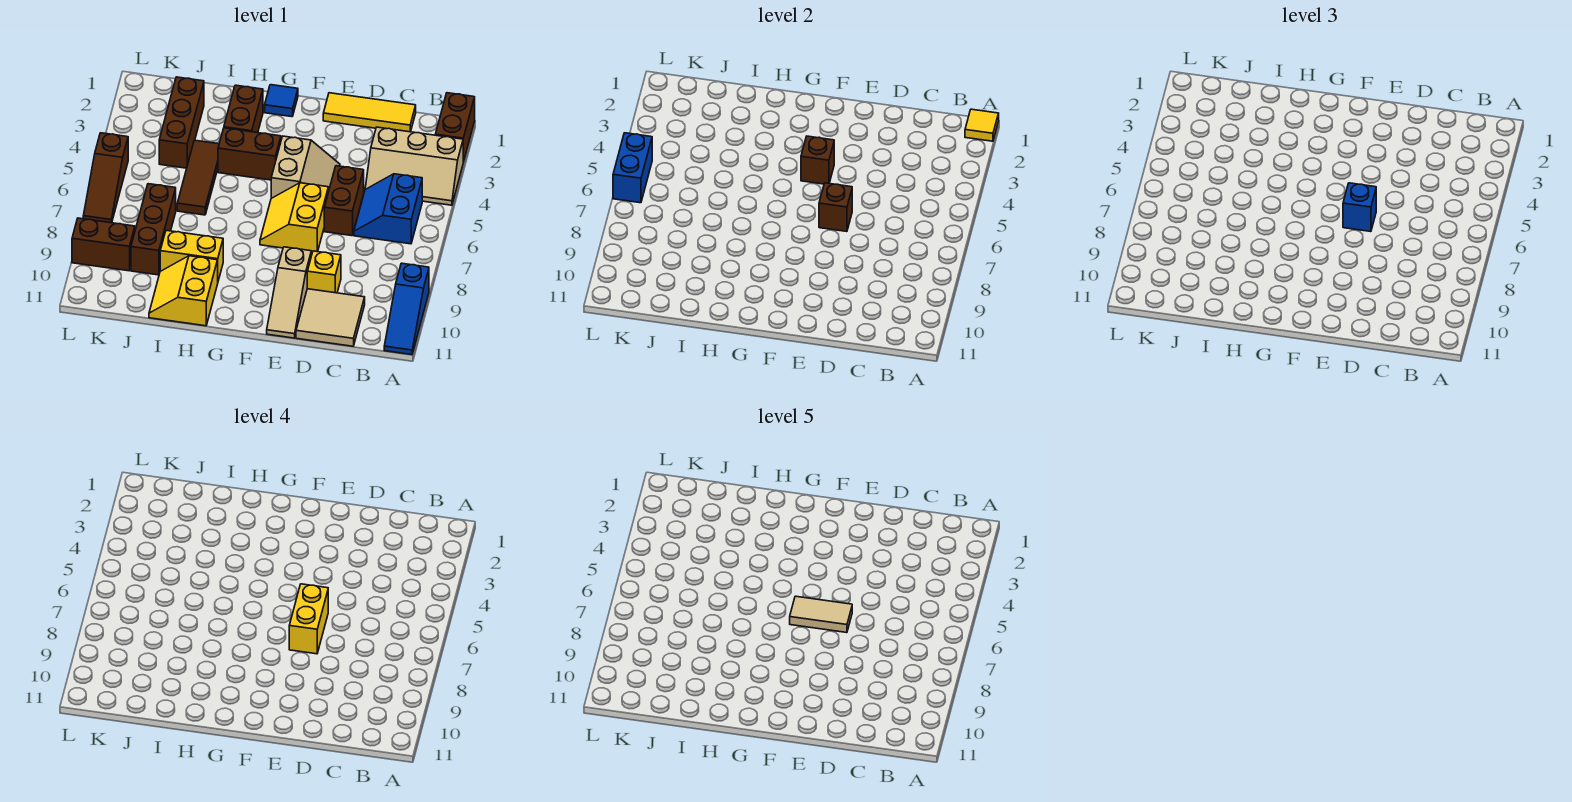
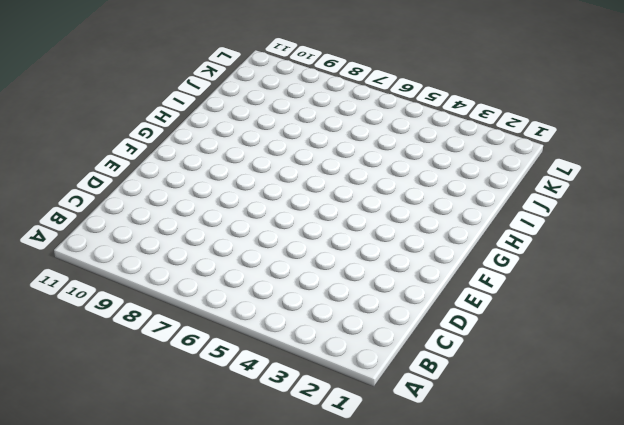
none -> brown brick A1:A2 level 1
none -> tan slope A3:C4 level 1 top 3
none -> blue slope A9:A11 level 1 top 9

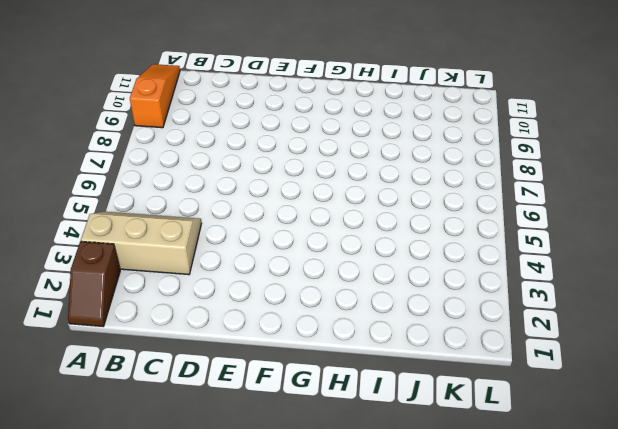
brown slope A1:A2 level 1 top 2 -> brown brick A1:A2 level 1
orange slope A9:A11 level 1 top 9 -> blue slope A9:A11 level 1 top 9
none -> blue slope B5:C6 level 1 top B
none -> yellow tile C1:E1 level 1
none -> tan tile C10:D11 level 1

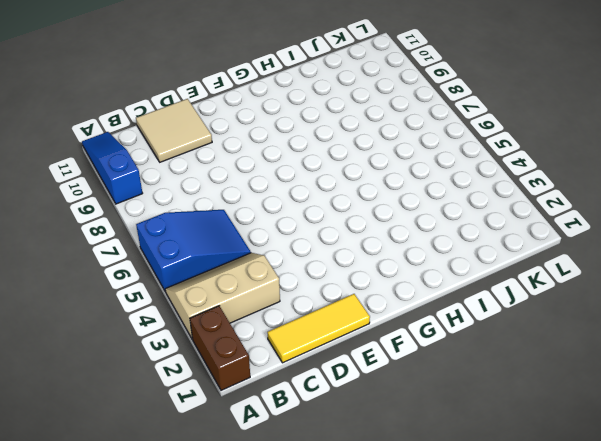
blue slope A5:C6 level 1 top A -> blue slope B5:C6 level 1 top B
none -> brown brick D5:D6 level 1
none -> yellow brick D9 level 1
none -> tan slope E4:F5 level 1 top F

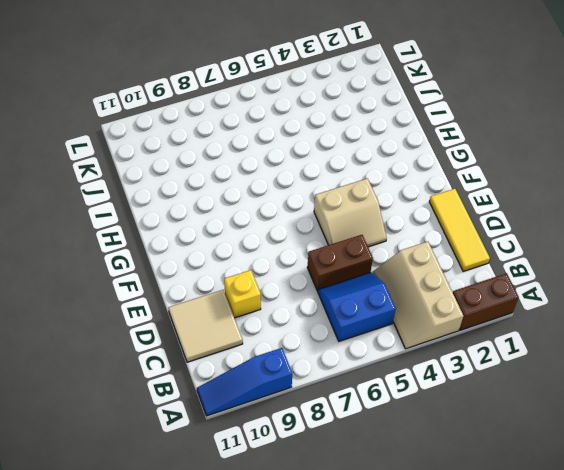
none -> yellow slope E6:F7 level 1 top E
none -> tan slope E9:E11 level 1 top 9
none -> blue tile G1 level 1

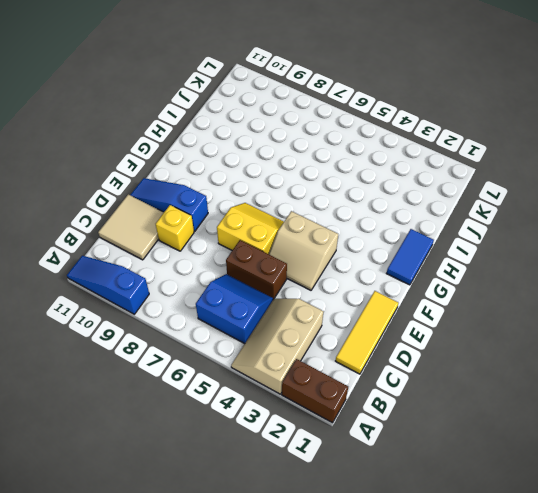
blue slope E9:E11 level 1 top 9 -> tan slope E9:E11 level 1 top 9
blue tile G1:H1 level 1 -> blue tile G1 level 1
none -> brown brick G4:H4 level 1
none -> brown brick H2:H3 level 1
none -> yellow brick H9:I9 level 1

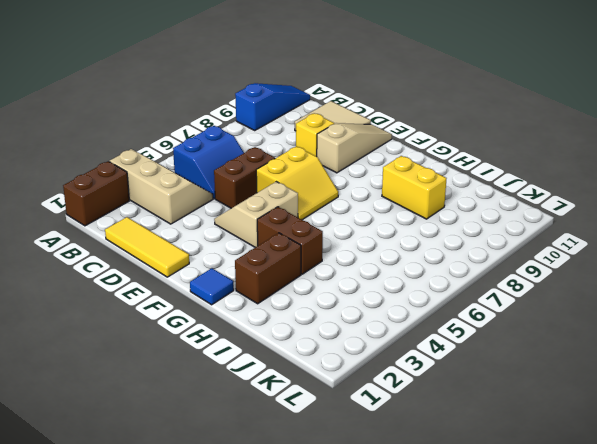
none -> yellow slope H10:I11 level 1 top H
none -> brown tile I4:I6 level 1
none -> brown brick J2:J4 level 1

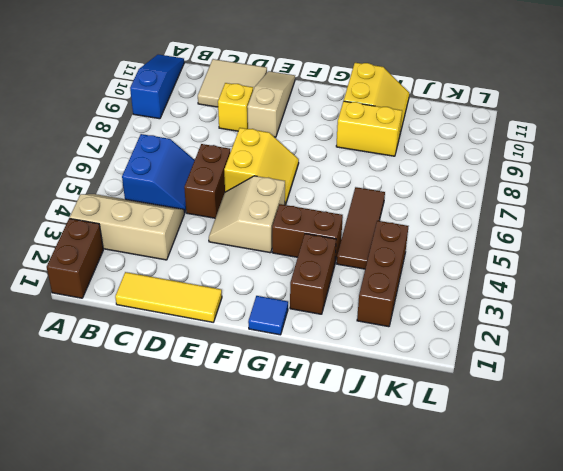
none -> brown brick J7:J9 level 1
none -> brown brick K9:L9 level 1
none -> brown slope L5:L7 level 1 top 5

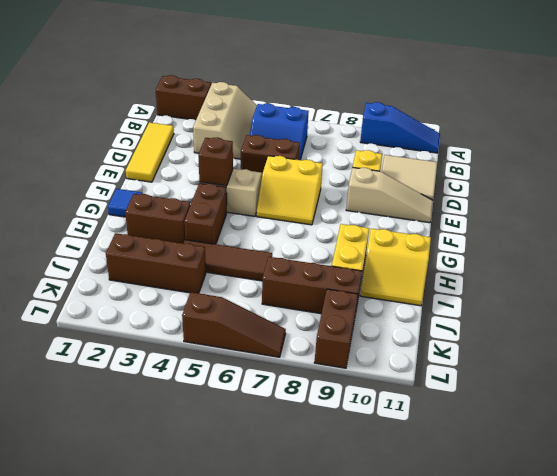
none -> yellow tile A1 level 2
none -> brown brick E6 level 2
none -> blue brick L5:L6 level 2

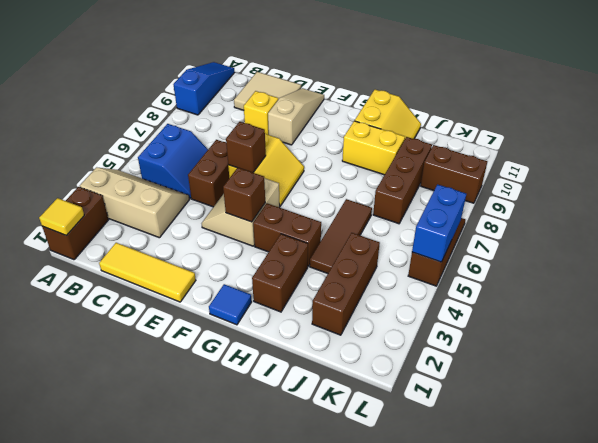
none -> blue brick E6 level 3
none -> yellow brick E6:E7 level 4
none -> tan tile E6:F6 level 5

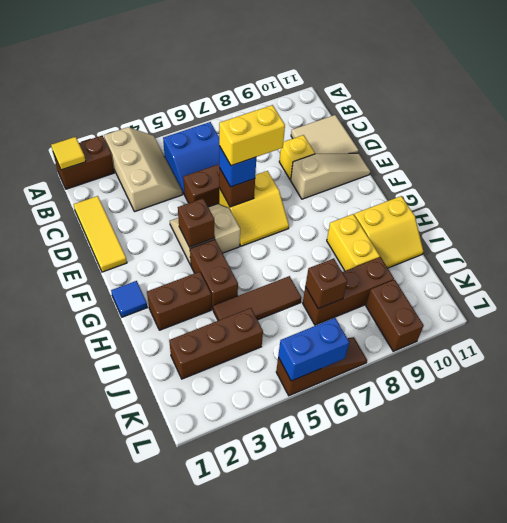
brown brick J7 level 2 -> none
none -> blue slope A9:A11 level 1 top 9
none -> tan tile E6:F6 level 5

